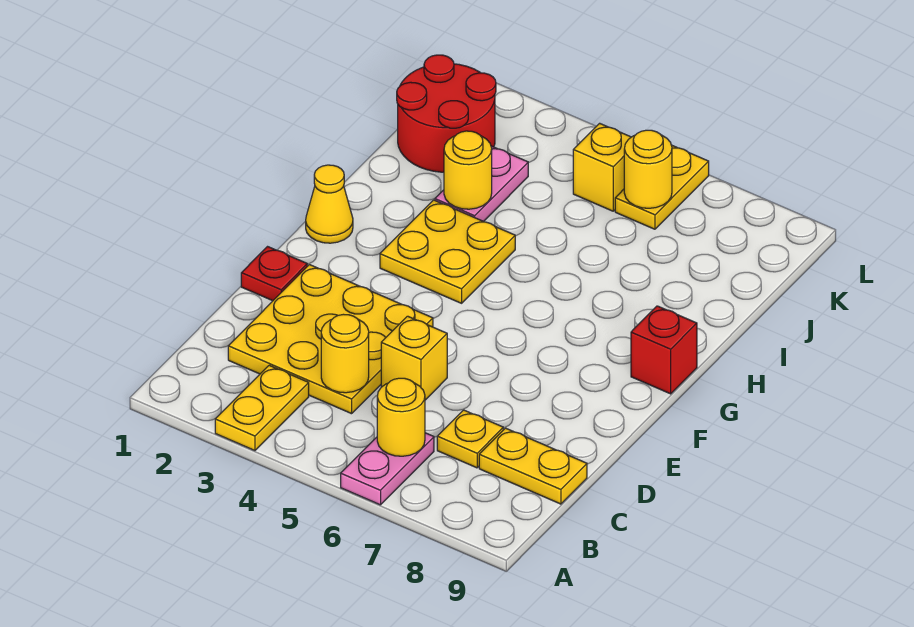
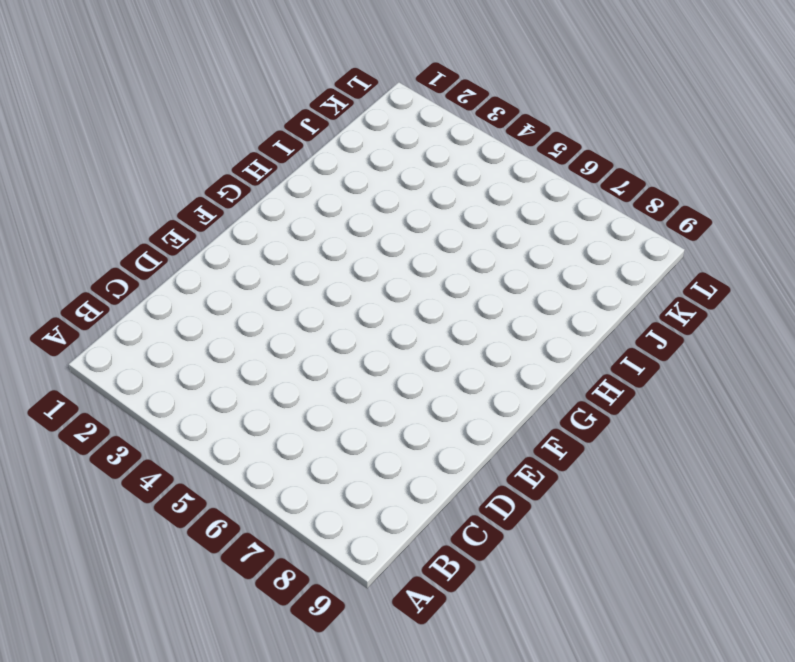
none -> yellow plate A3:B3 level 1
none -> pink plate A6:B6 level 1
none -> yellow plate C2:E4 level 1

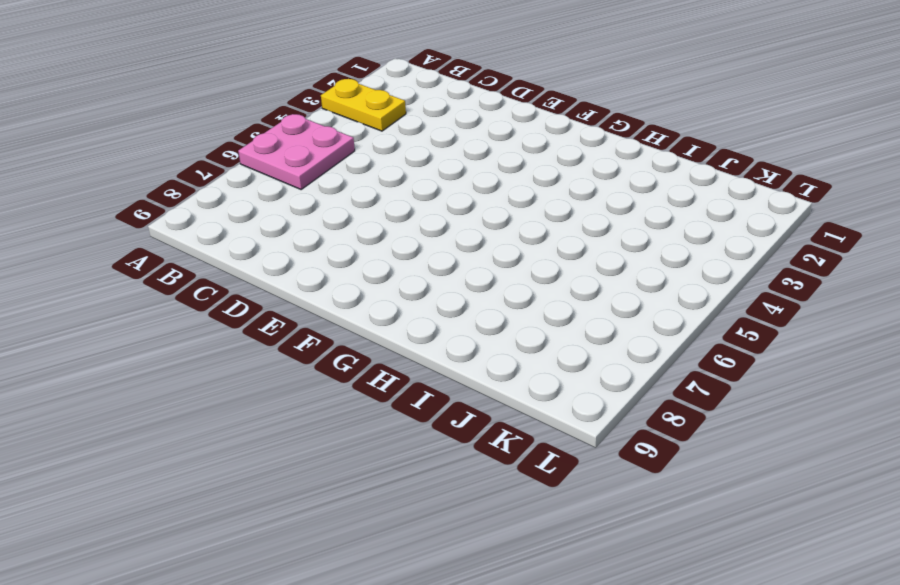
pink plate A5:B6 level 1 -> pink plate A6:B6 level 1
none -> yellow plate C2:E4 level 1
none -> yellow plate C7 level 1
none -> yellow plate C8:C9 level 1

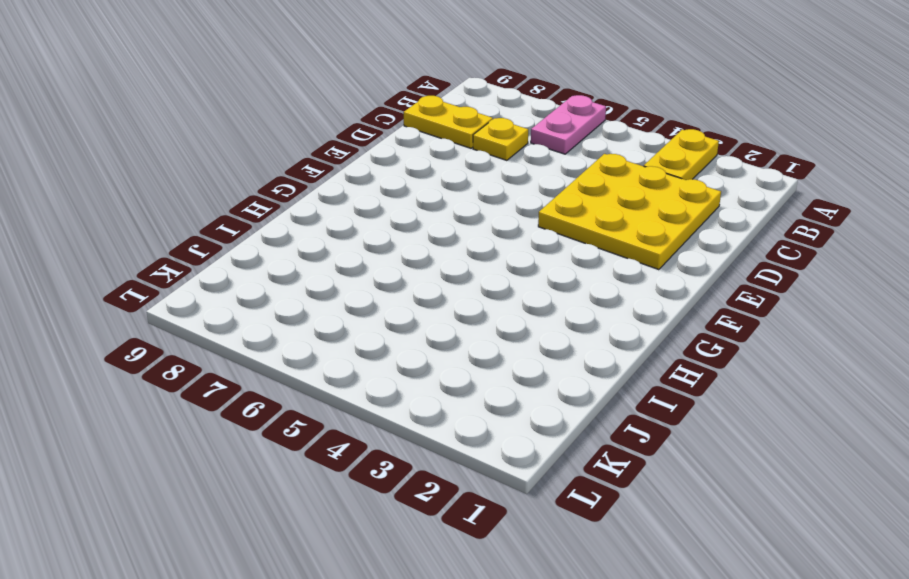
none -> yellow brick D5 level 1
none -> red plate E1 level 1
none -> yellow cone G1 level 1

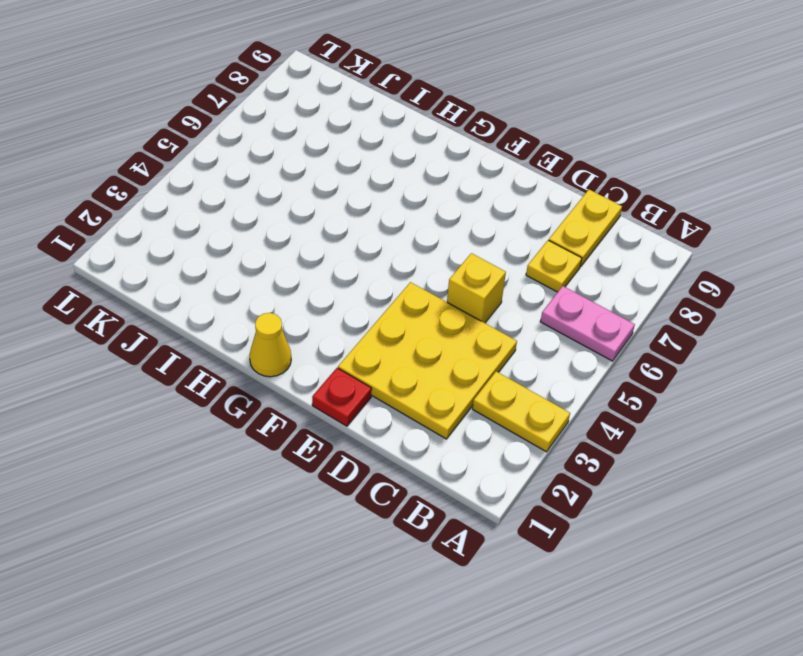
none -> yellow plate G3:H4 level 1
none -> red brick G9 level 1
none -> pink plate I3:J3 level 1

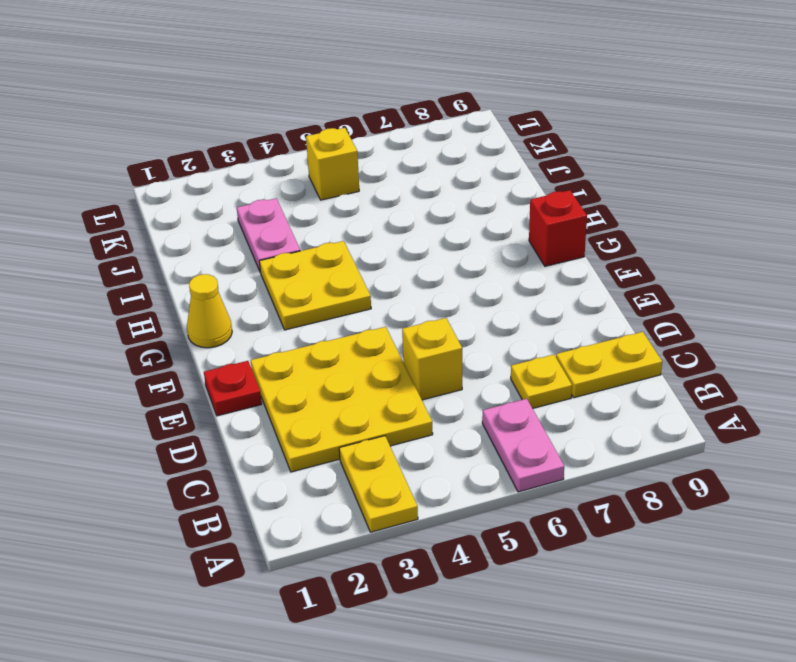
none -> red round brick J1:K2 level 1
none -> yellow plate K6:L6 level 1
none -> yellow round brick B6 level 2

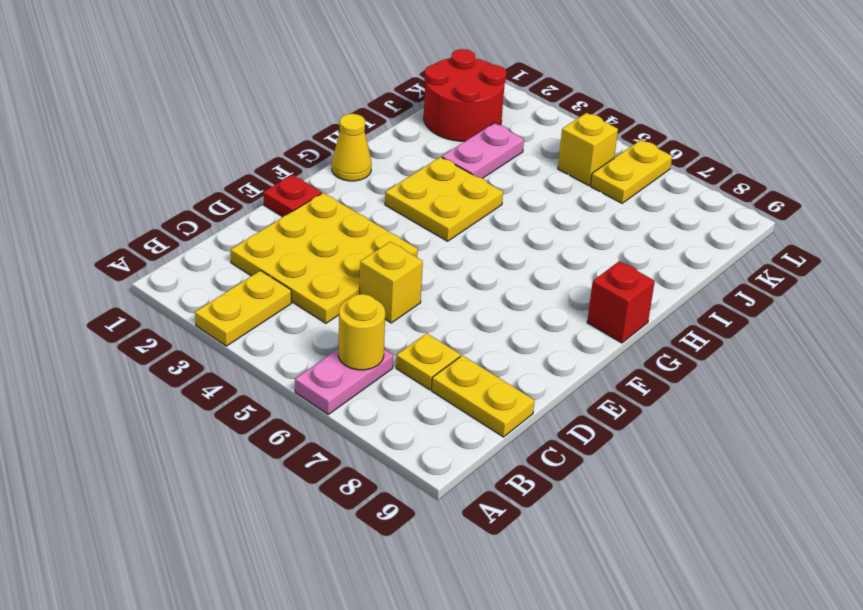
none -> yellow round brick C4 level 2
none -> yellow round brick I3 level 2
none -> yellow round brick K6 level 2

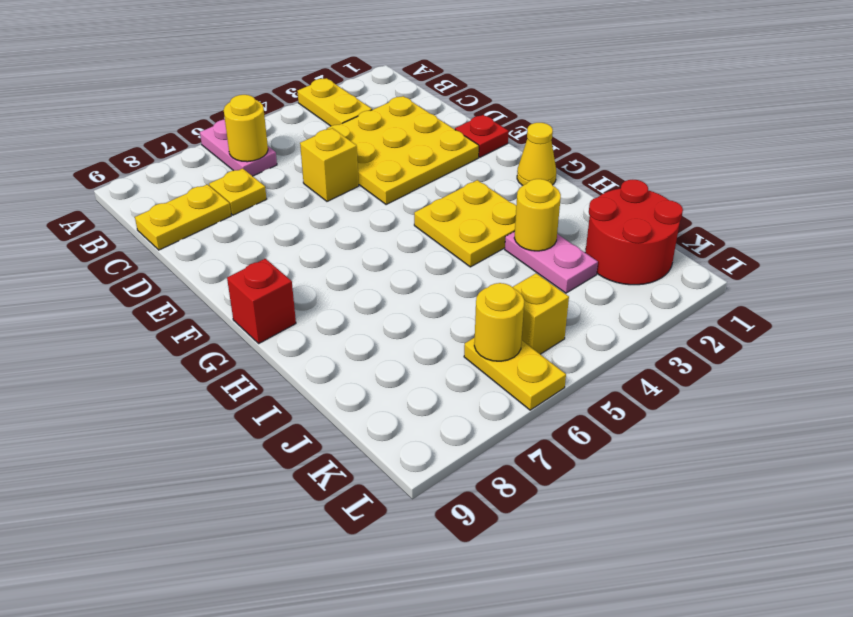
none -> yellow round brick C4 level 2

